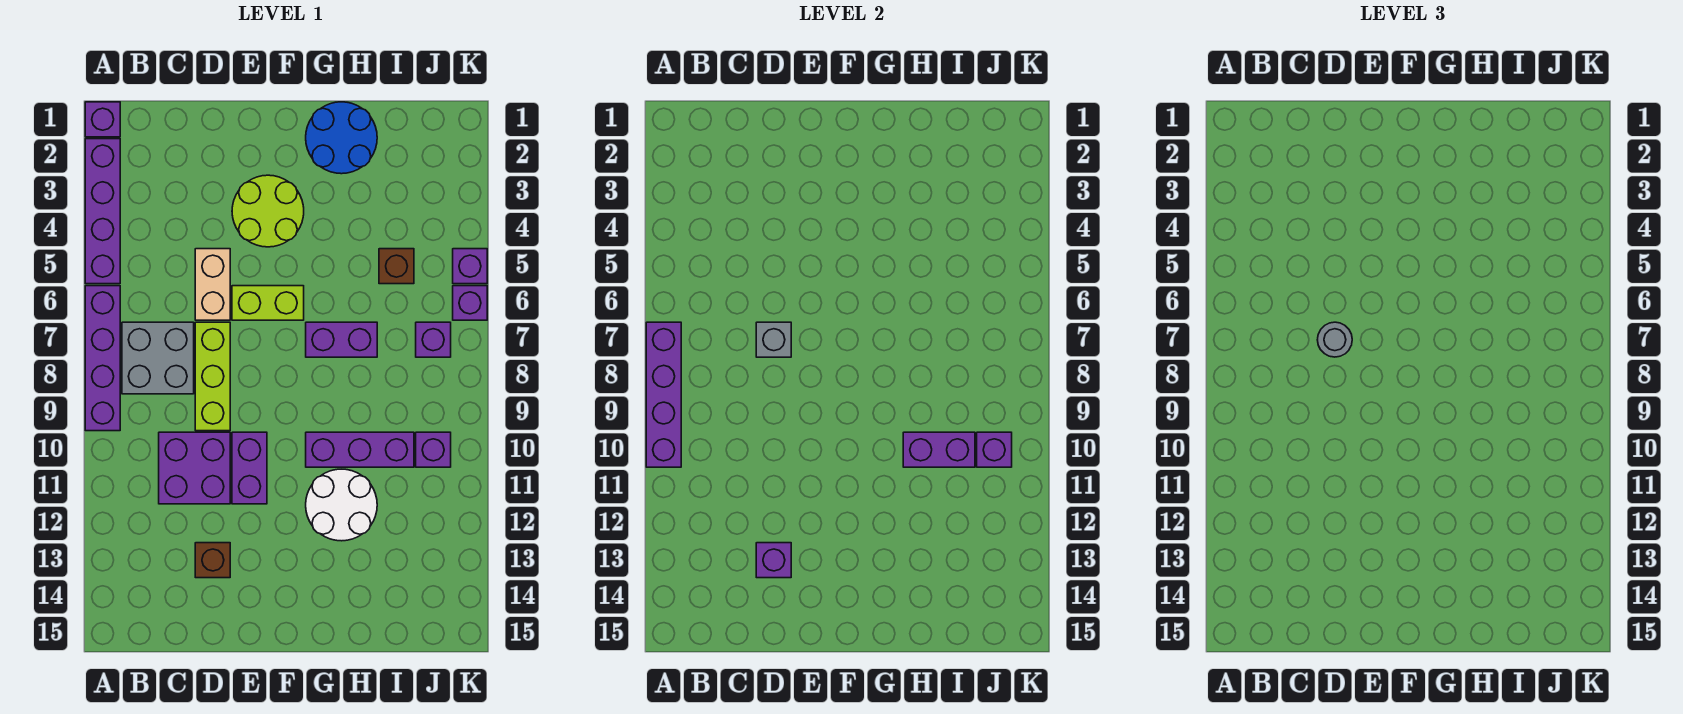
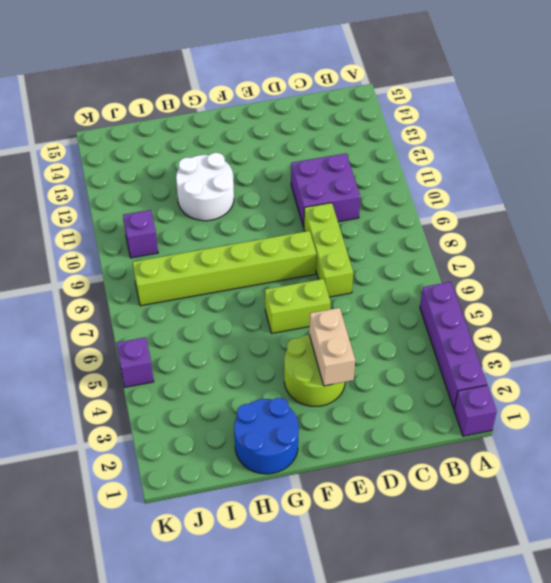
tan brick E3:E4 level 2 -> tan brick D5:D6 level 1
lime brick E8:J8 level 1 -> none
none -> purple brick A6:A9 level 1
none -> grey brick B7:C8 level 1
none -> brown brick D13 level 1

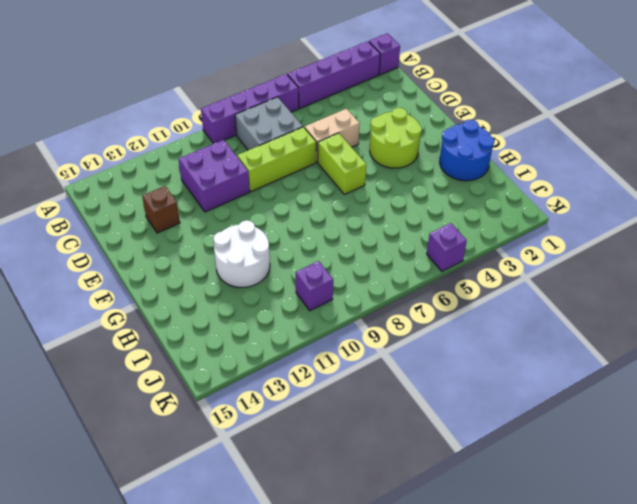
none -> purple brick E10:E11 level 1
none -> purple brick G7:H7 level 1
none -> purple brick G10:I10 level 1

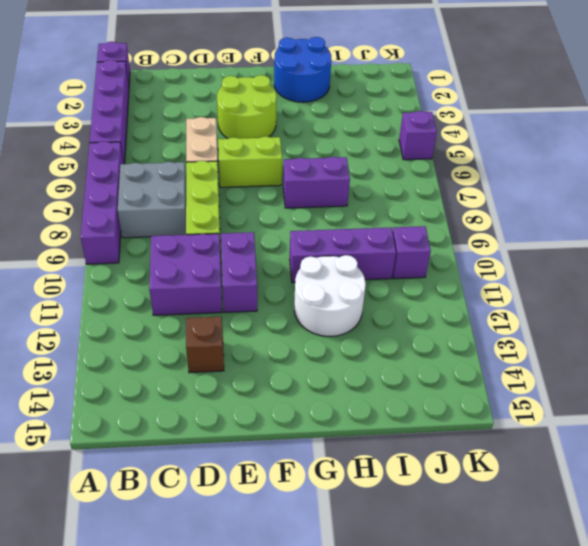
none -> brown brick I5 level 1
none -> purple brick J7 level 1
none -> purple brick K6 level 1

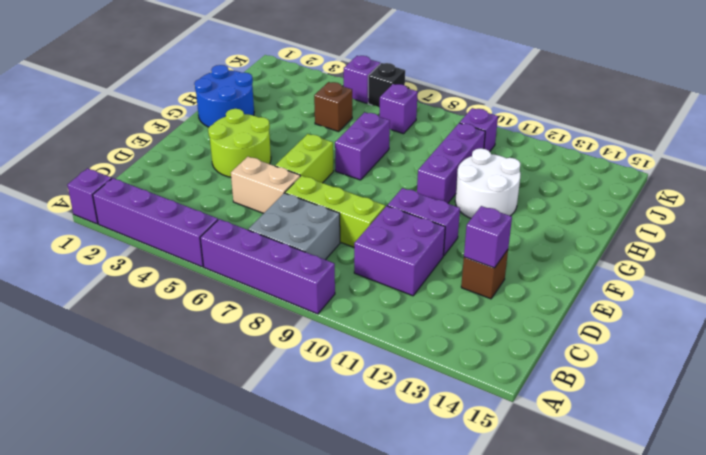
black brick K6 level 1 -> purple brick K6 level 1
none -> purple brick A7:A10 level 2
none -> grey brick D7 level 2
none -> purple brick H10:I10 level 2

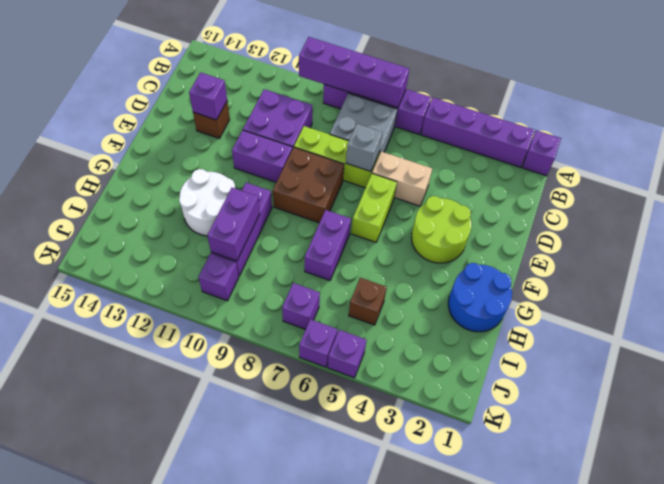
brown brick E8:F9 level 1 -> none
none -> purple brick J10 level 2
none -> grey round brick D7 level 3

